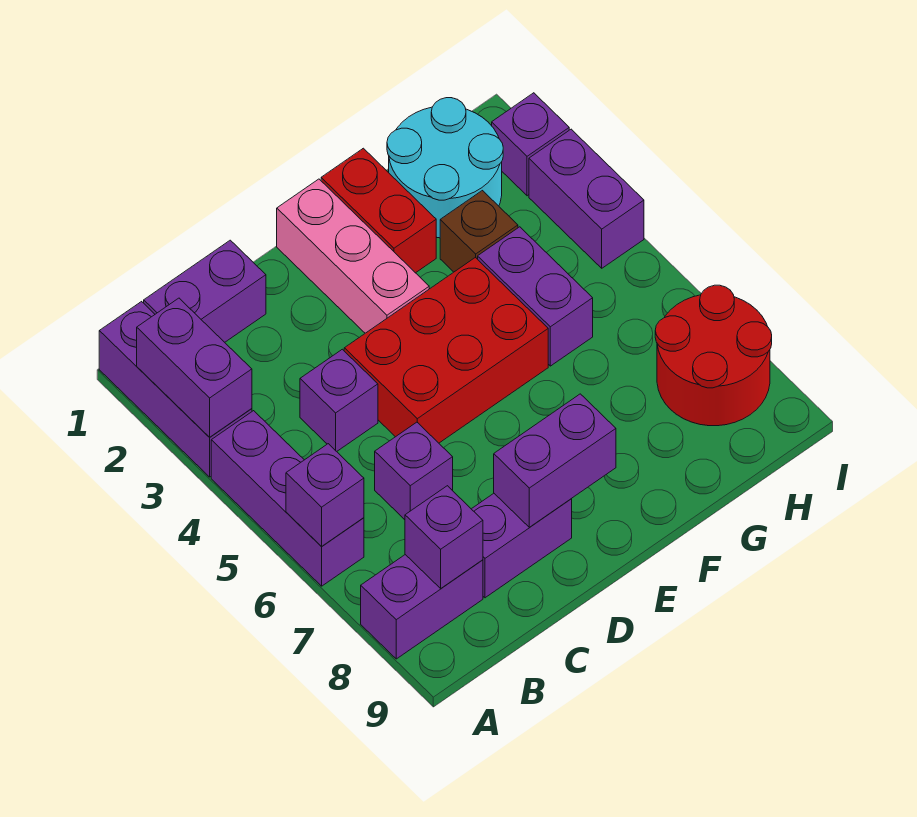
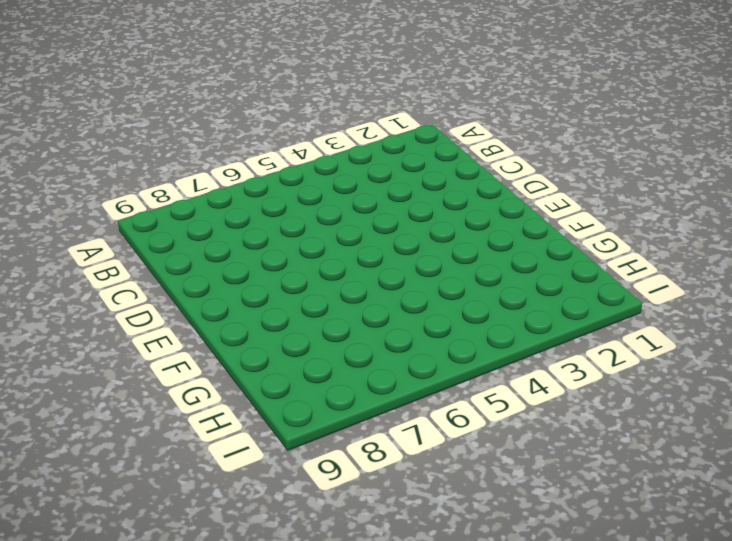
none -> purple brick A1:A3 level 1
none -> purple brick A4:A6 level 1
none -> purple brick A8:B8 level 1

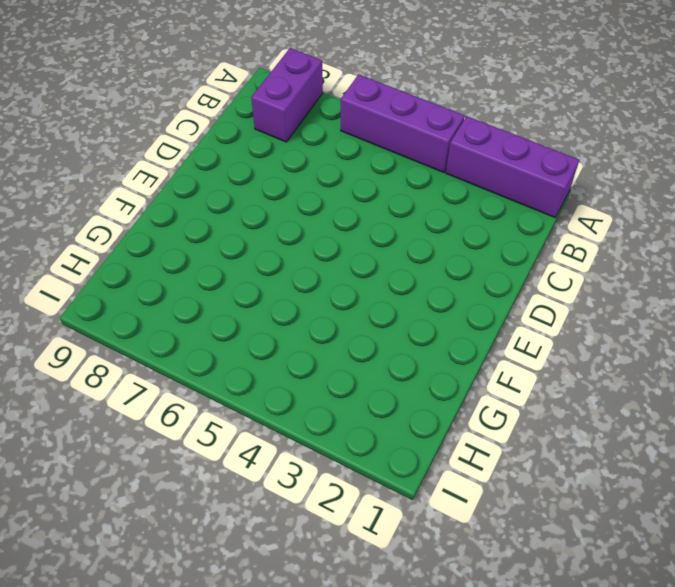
none -> purple brick B1:C1 level 1
none -> purple brick C4 level 1
none -> purple brick C6 level 1

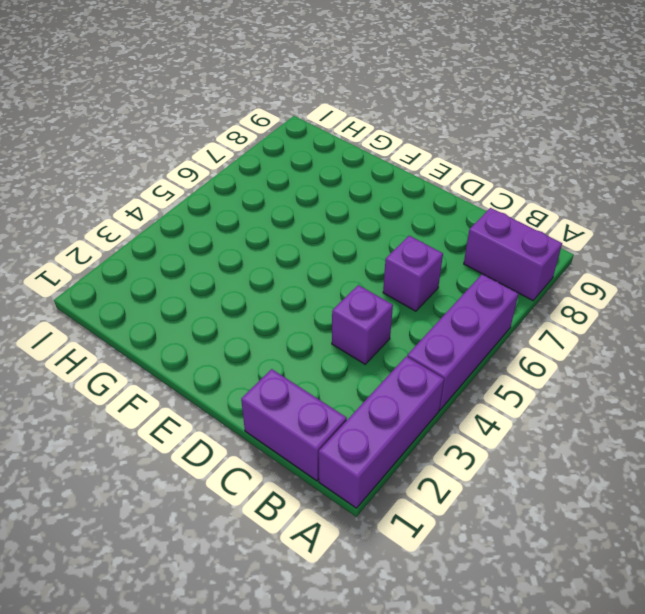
none -> purple brick C8:D8 level 1
none -> red brick D4:F5 level 1
none -> pink brick E1:E3 level 1

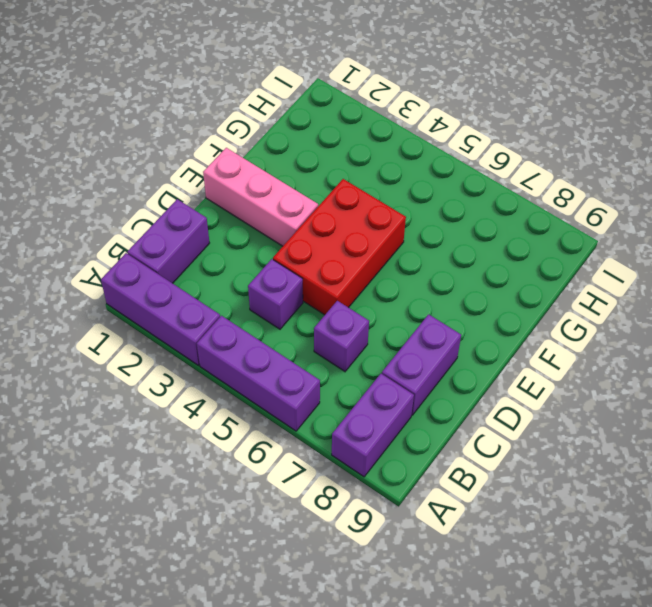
none -> red brick F1:F2 level 1
none -> cyan round brick G1:H2 level 1
none -> brown brick G3 level 1

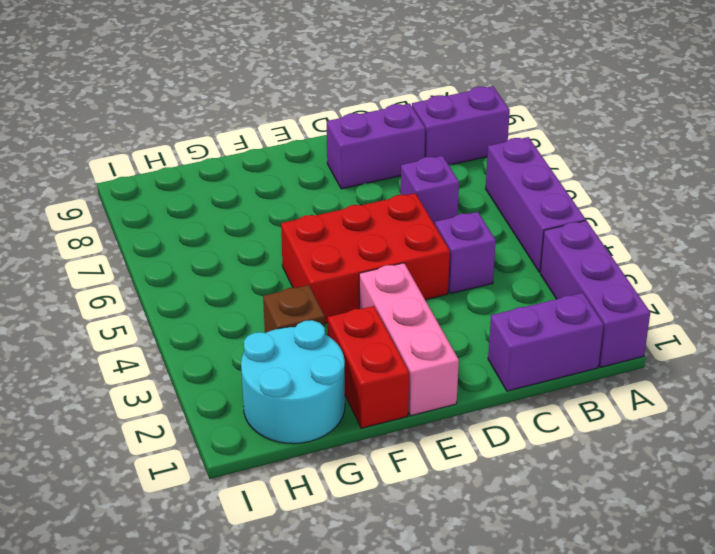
none -> purple brick G4:G5 level 1
none -> red round brick H7:I8 level 1
none -> purple brick I2 level 1

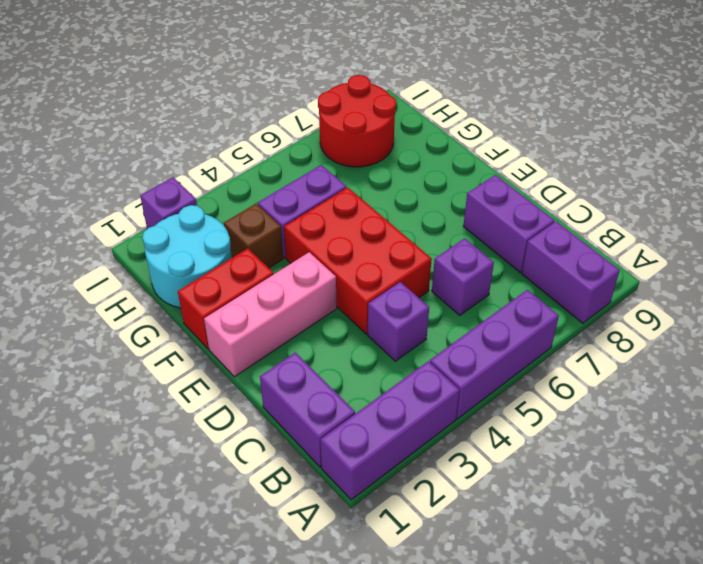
none -> purple brick I3:I4 level 1
none -> purple brick A2:A3 level 2
none -> purple brick A6 level 2

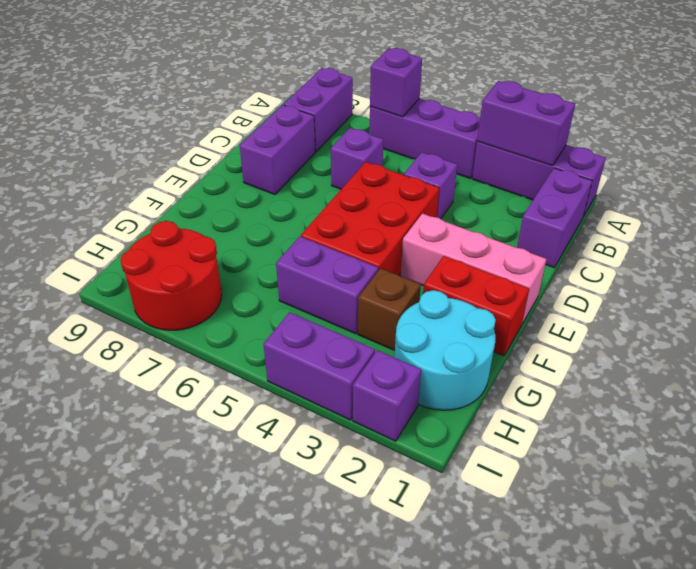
none -> purple brick B8 level 2
none -> purple brick D8:E8 level 2

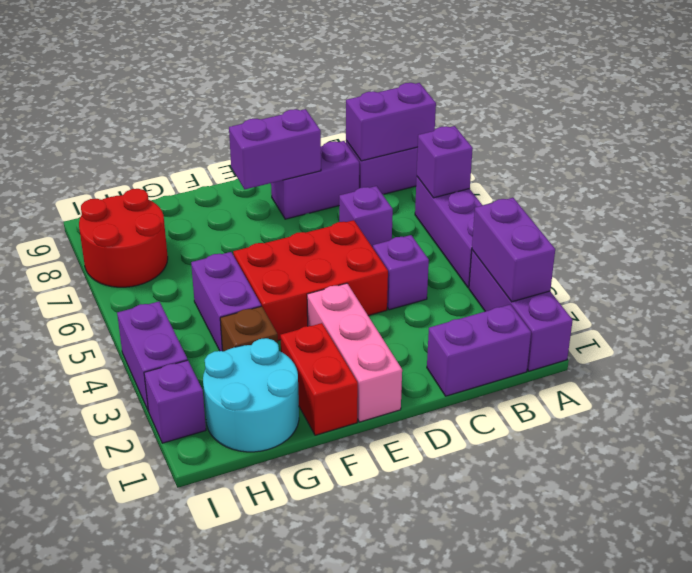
purple brick A8:B8 level 2 -> purple brick B8 level 2

